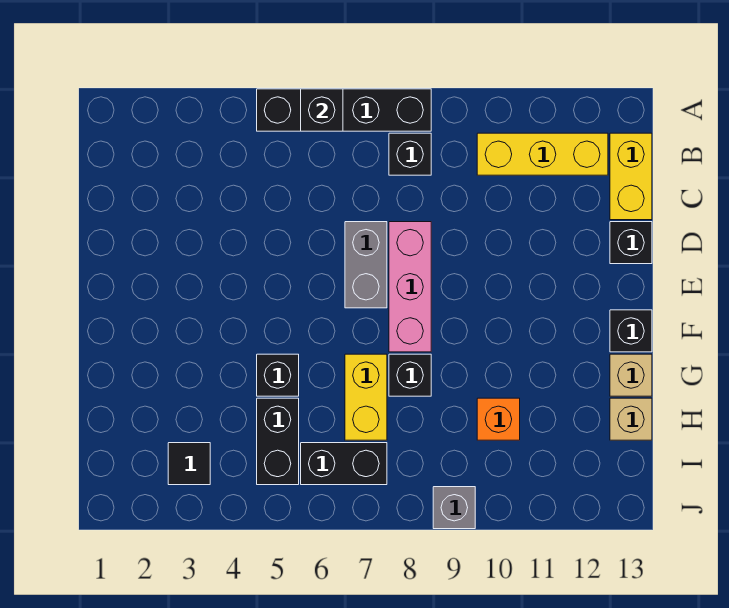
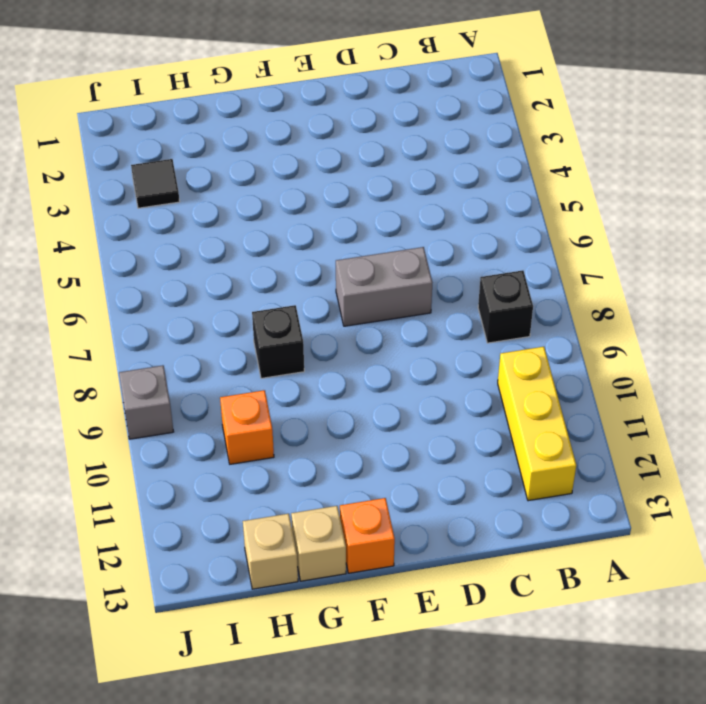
orange brick F13 level 1 -> black brick F13 level 1
none -> black brick A5:A8 level 1
none -> yellow brick B13:C13 level 1
none -> pink brick D8:F8 level 1

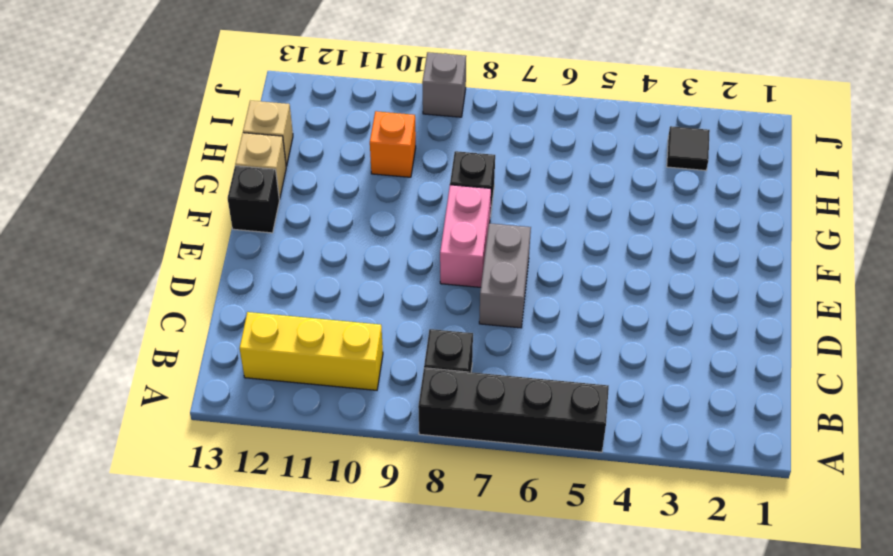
pink brick E8:F8 level 1 -> pink brick D8:F8 level 1
none -> yellow brick B13:C13 level 1
none -> black brick D13 level 1
none -> black brick G5 level 1

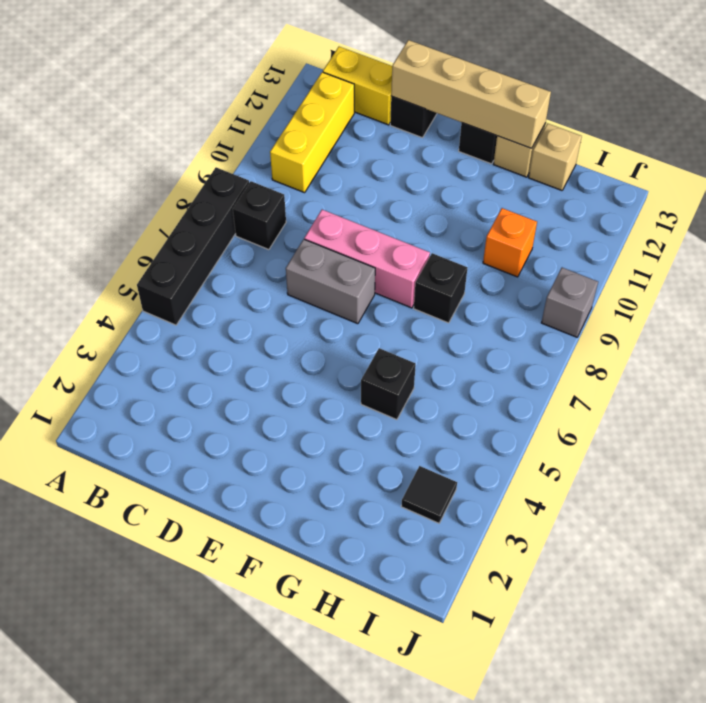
tan brick D13:G13 level 2 -> none
none -> yellow brick G7:H7 level 1
none -> black brick H5:I5 level 1
none -> black brick I6:I7 level 1

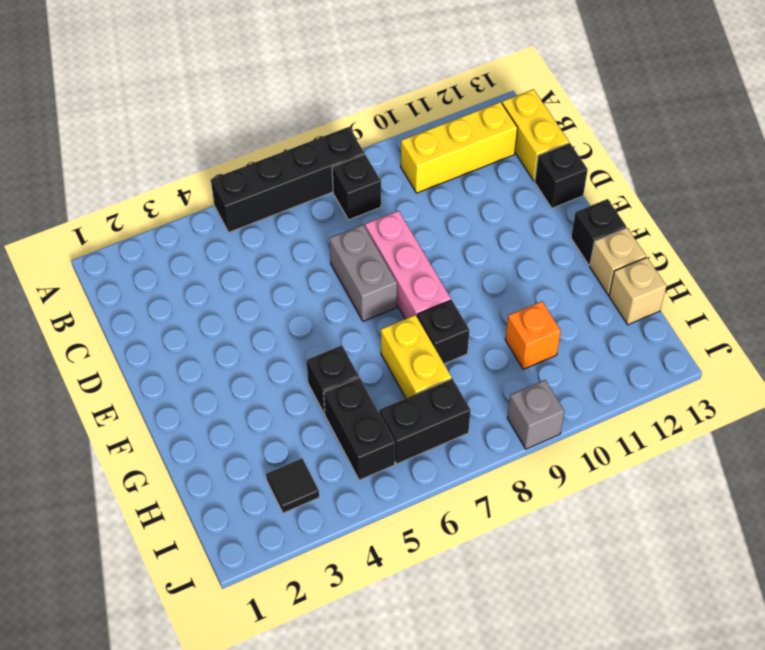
none -> black brick A6 level 2

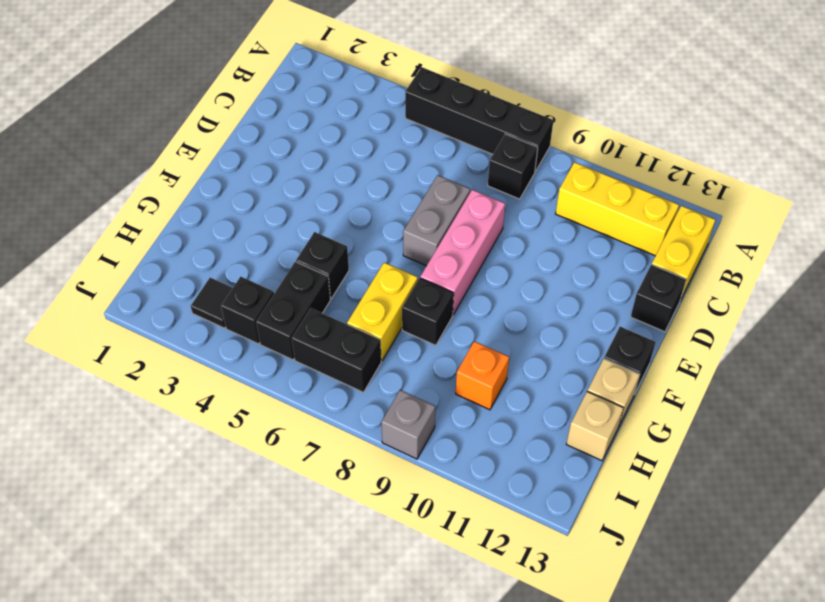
black brick I4 level 1 -> black brick A6 level 2

